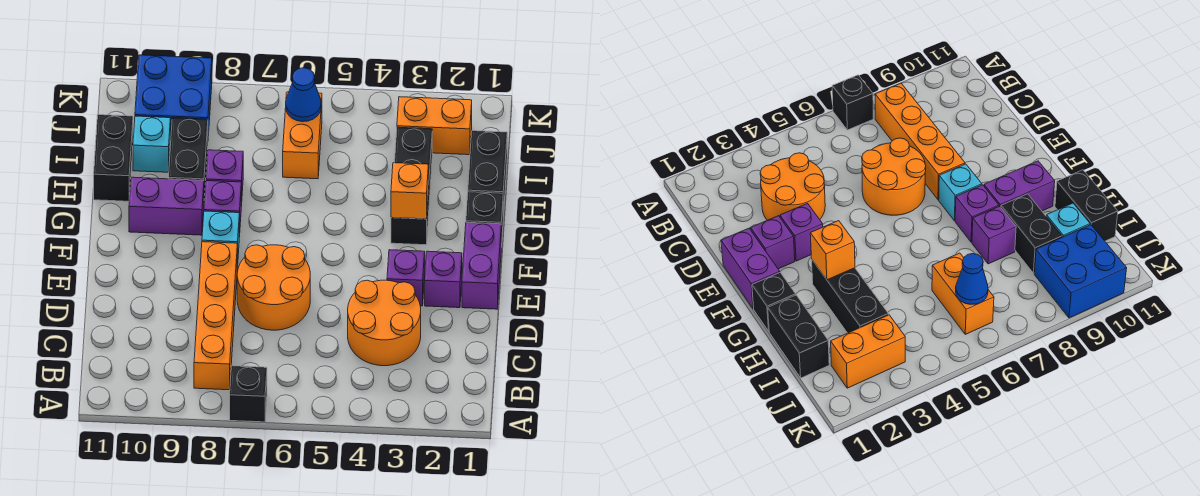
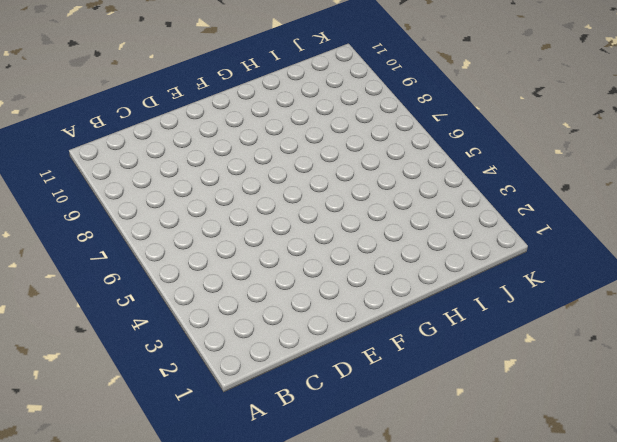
none -> black brick A7 level 1
none -> orange brick B8:E8 level 1
none -> orange round brick C3:D4 level 1

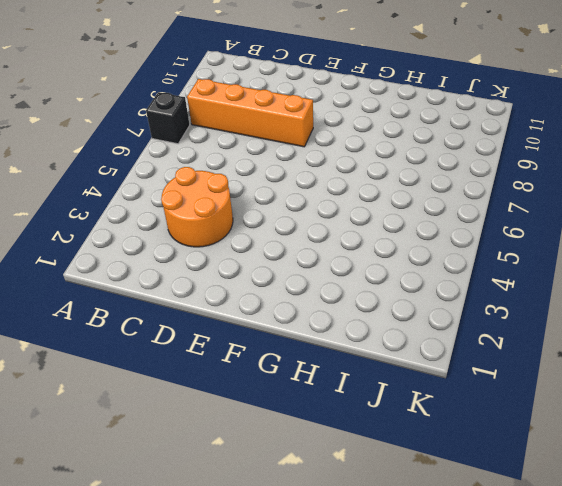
none -> orange round brick D6:E7 level 1
none -> purple brick E1:F1 level 1
none -> purple brick E2 level 1

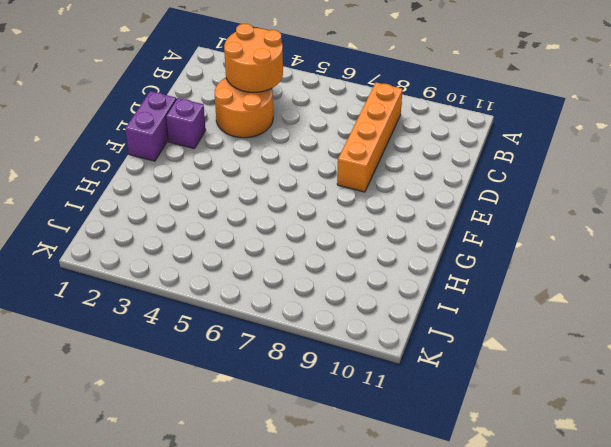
orange round brick B3:C4 level 2 -> orange round brick D6:E7 level 1
none -> black brick A7 level 1
none -> purple brick E3 level 1
none -> cyan brick F8 level 1

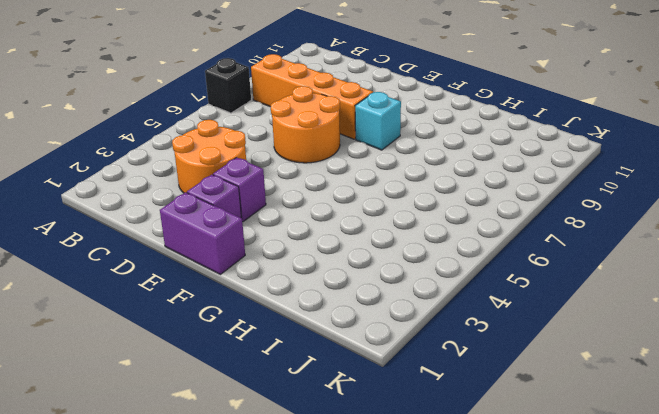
none -> black brick G1 level 1
none -> black brick G3:I3 level 1
none -> purple brick G8 level 1

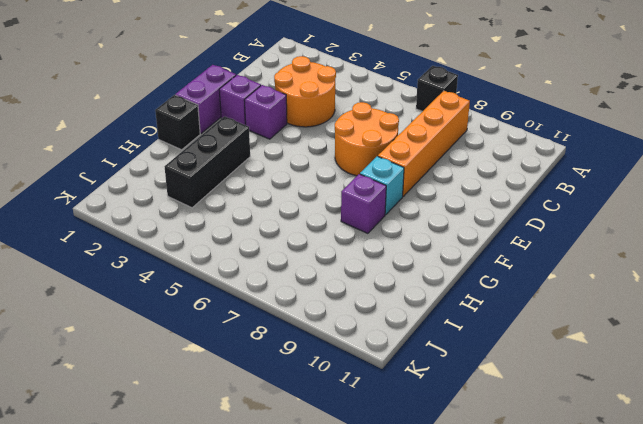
none -> purple brick G9:G10 level 1
none -> black brick H1:I1 level 1
none -> purple brick H8 level 1

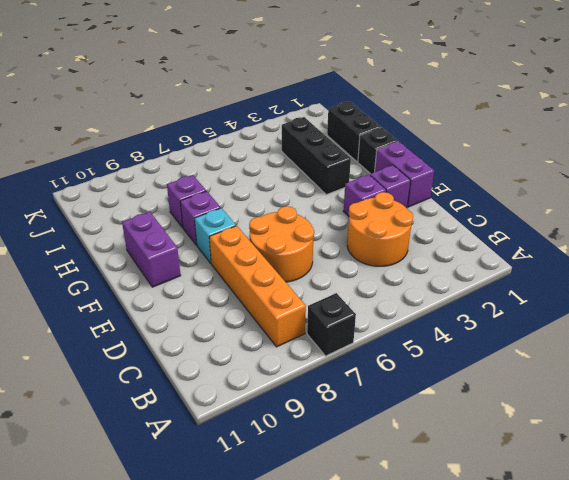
purple brick F10:G10 level 1 -> purple brick G9:G10 level 1
none -> black brick H9:I9 level 1
none -> black brick H11:I11 level 1
none -> orange brick I6:J6 level 1

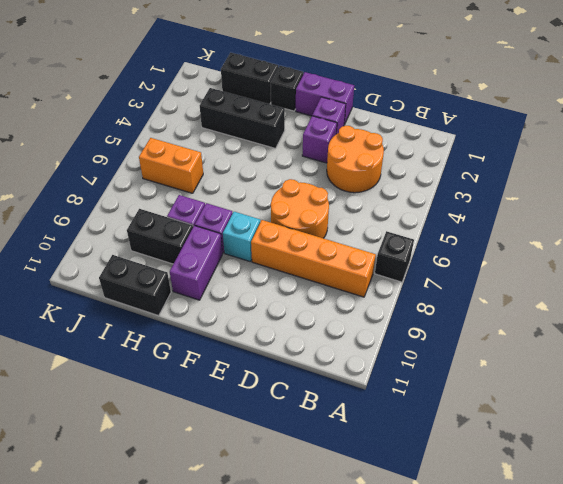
none -> cyan brick I10 level 1
none -> orange brick J2:J3 level 1
none -> blue brick J9:K10 level 1

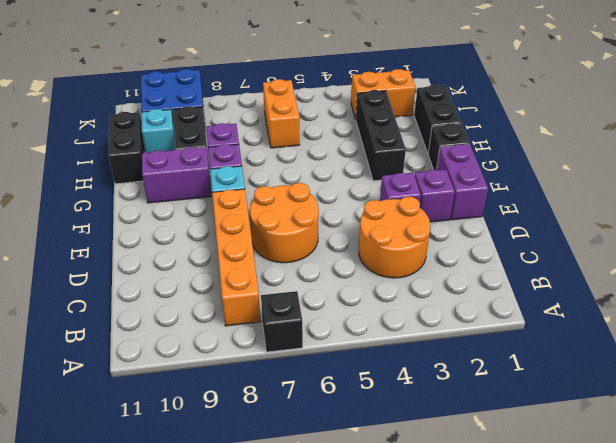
none -> orange brick G3 level 2
none -> blue cone J6 level 2

